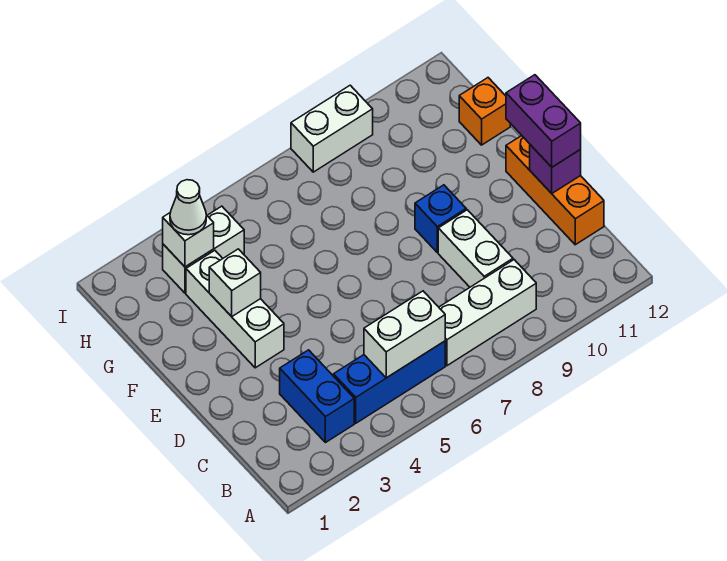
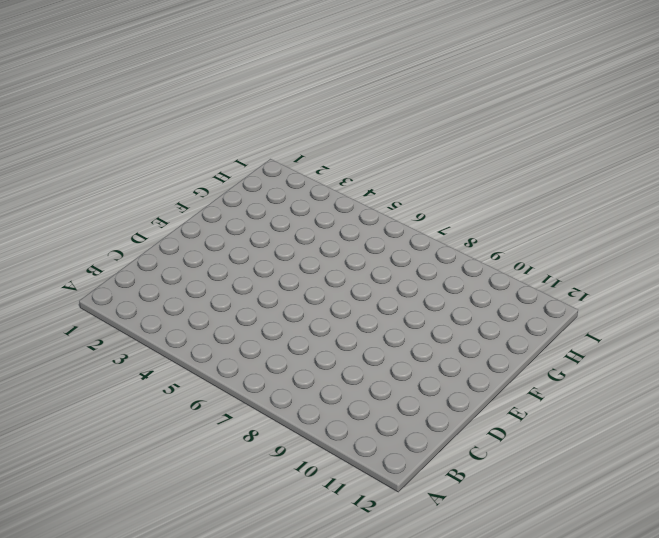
none -> blue brick B3:C3 level 1
none -> blue brick B4:B6 level 1
none -> white brick B7:B9 level 1

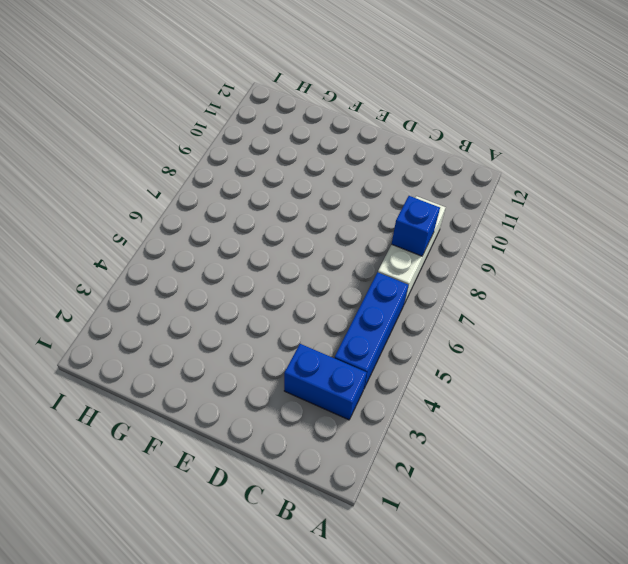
blue brick B8 level 2 -> blue brick E9 level 1
none -> white brick C9:D9 level 1
none -> orange brick C12:E12 level 1
none -> white brick E3:G3 level 1

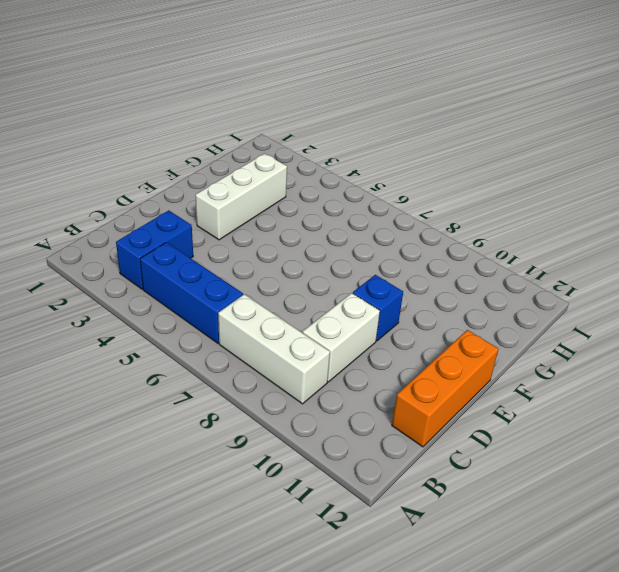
none -> orange brick G12 level 1
none -> white brick H3:H4 level 1
none -> white brick I8:I9 level 1

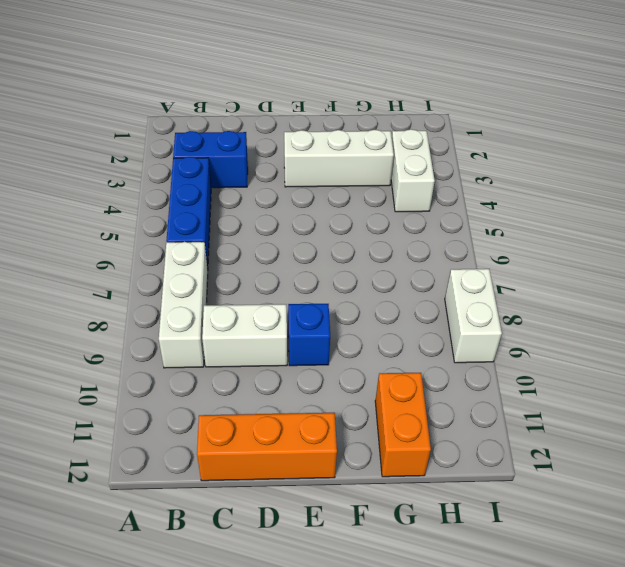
orange brick G11:G12 level 1 -> orange brick G12 level 1
none -> white brick B5:B6 level 2
none -> purple brick D12 level 2
none -> white brick F3 level 2

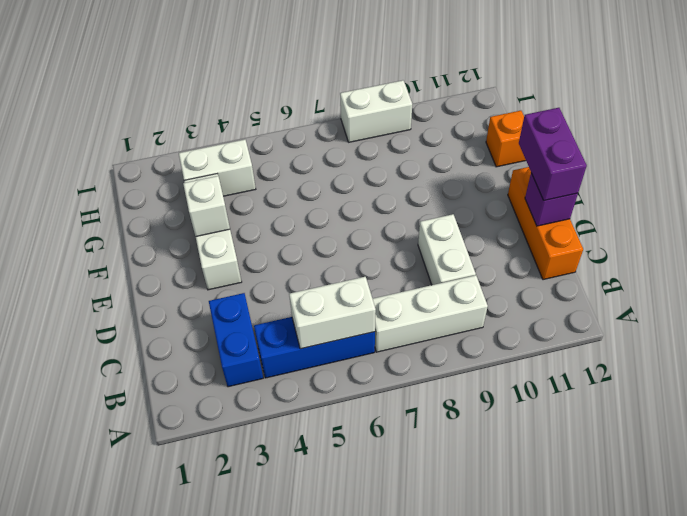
none -> blue brick E9 level 1
none -> white brick H3 level 2
none -> white cone H3 level 3

